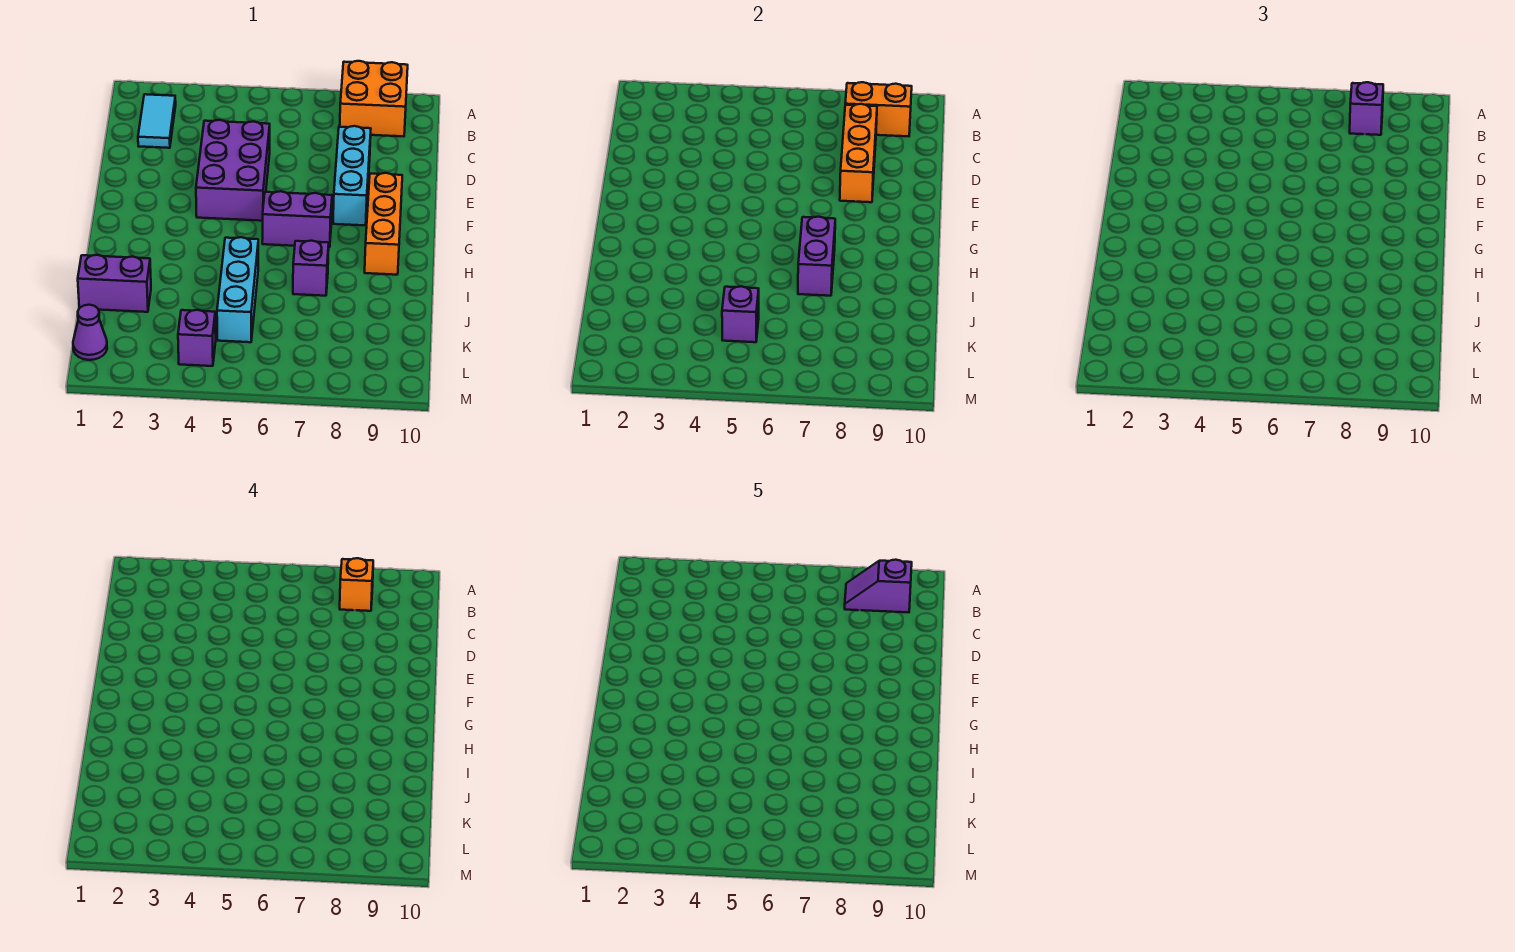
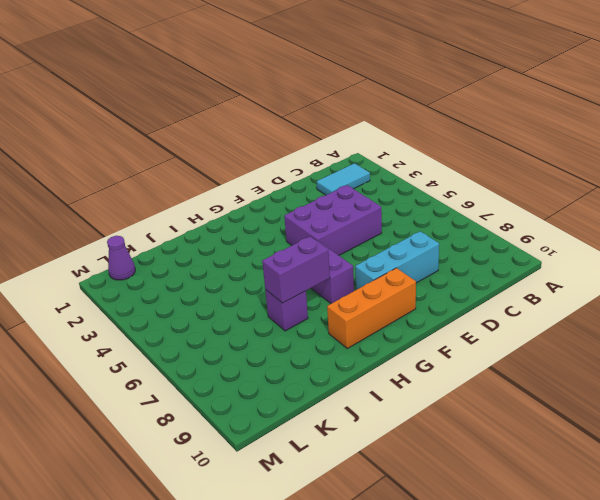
none -> orange brick A8:B9 level 1
none -> cyan brick I5:K5 level 1
none -> purple brick J1:J2 level 1

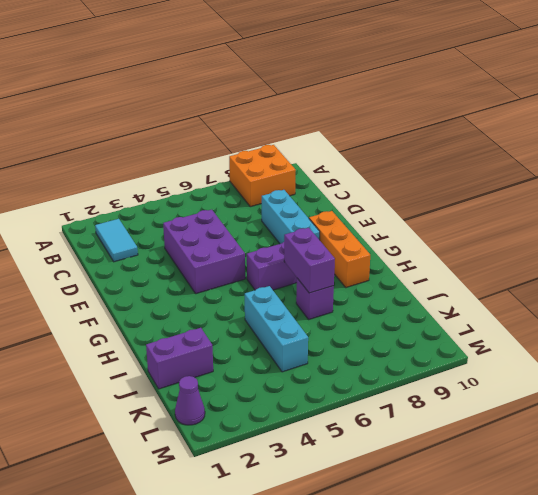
none -> purple brick L4 level 1
none -> orange brick B8:B9 level 2
none -> orange brick C8:E8 level 2

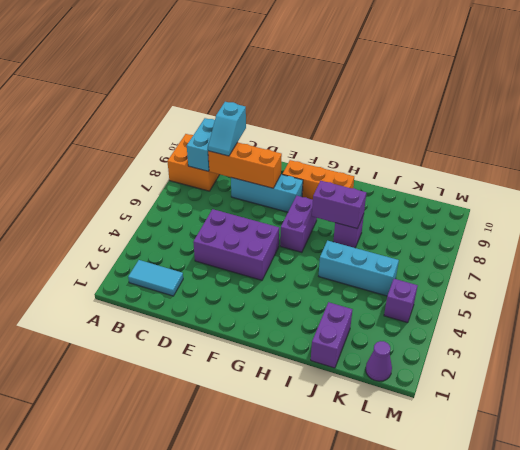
cyan brick B8:B9 level 2 -> orange brick B8:B9 level 2
cyan slope C8:C9 level 3 top 9 -> none
none -> purple brick K5 level 2
none -> purple brick B8 level 3
none -> orange brick B8 level 4

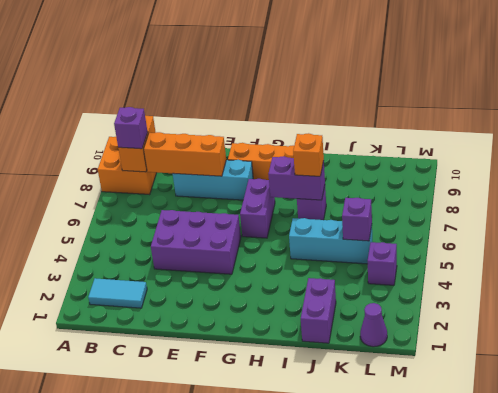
orange brick I7 level 3 -> orange brick B8 level 4
none -> purple slope B8:B9 level 5 top 9

